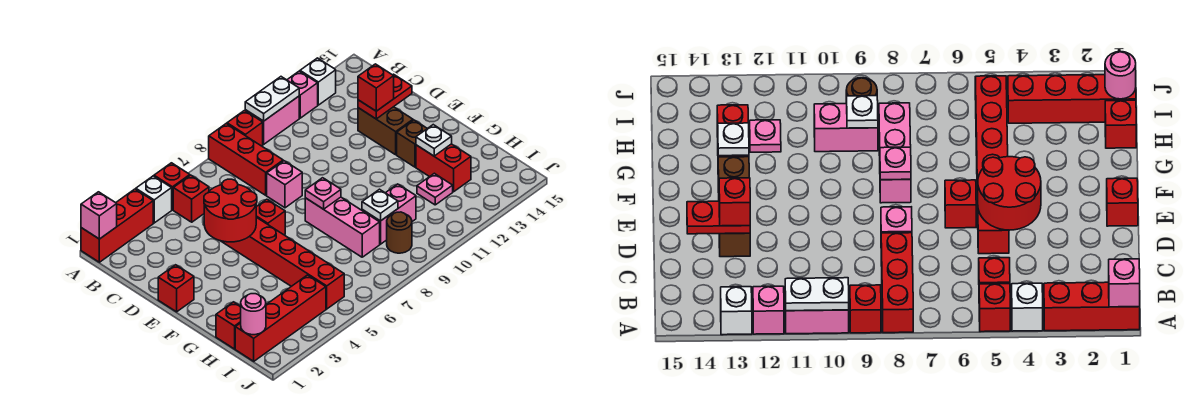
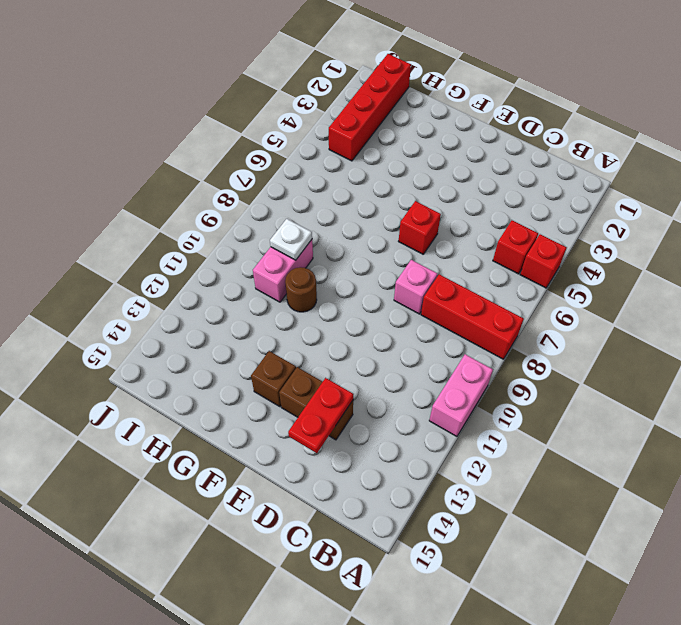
brown round brick G10 level 1 -> brown round brick I9 level 1
none -> red brick A1:A3 level 1
none -> white brick A4 level 1
none -> red brick A9 level 1
none -> pink brick A12 level 1

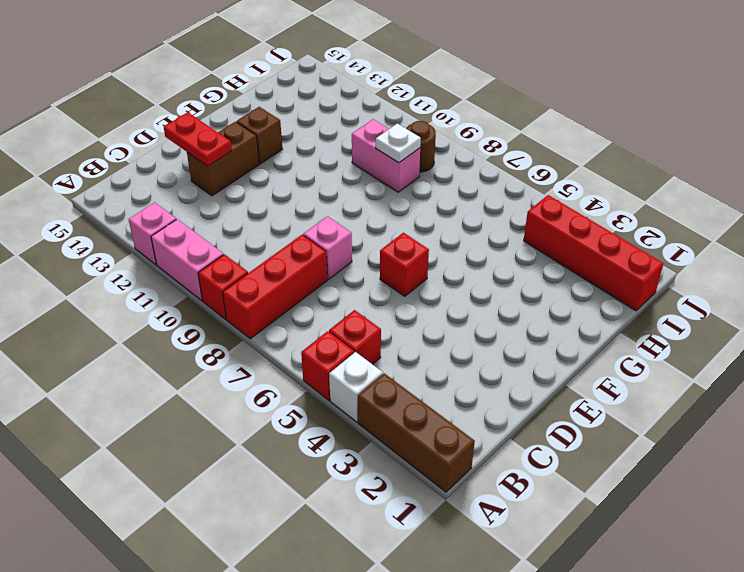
brown brick A1:A3 level 1 -> red brick A1:A3 level 1
none -> white brick A13 level 1
none -> red brick D5:I5 level 1
none -> red brick E1 level 1
none -> pink brick F8:H8 level 1

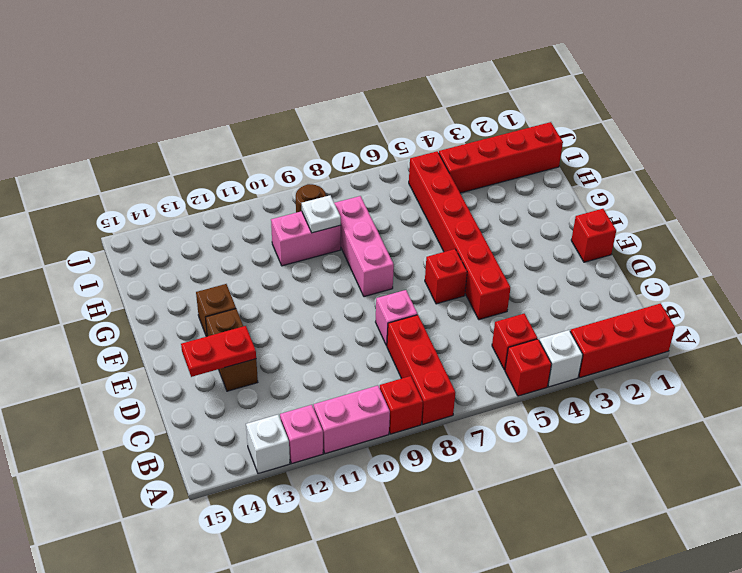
none -> red brick G13:H13 level 1
none -> red brick H1 level 1
none -> pink plate H12 level 1
none -> pink brick A1 level 2

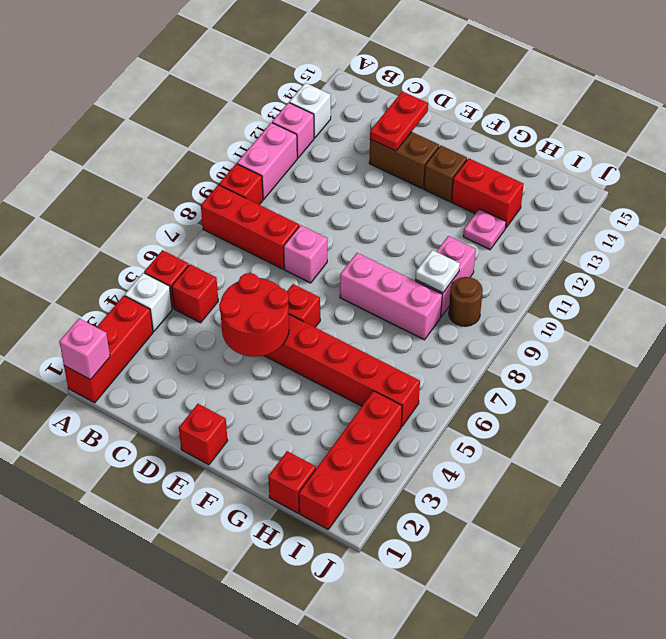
none -> white plate A10:A11 level 2
none -> pink plate F8 level 2
none -> white plate G13 level 2
none -> pink round brick I1 level 2

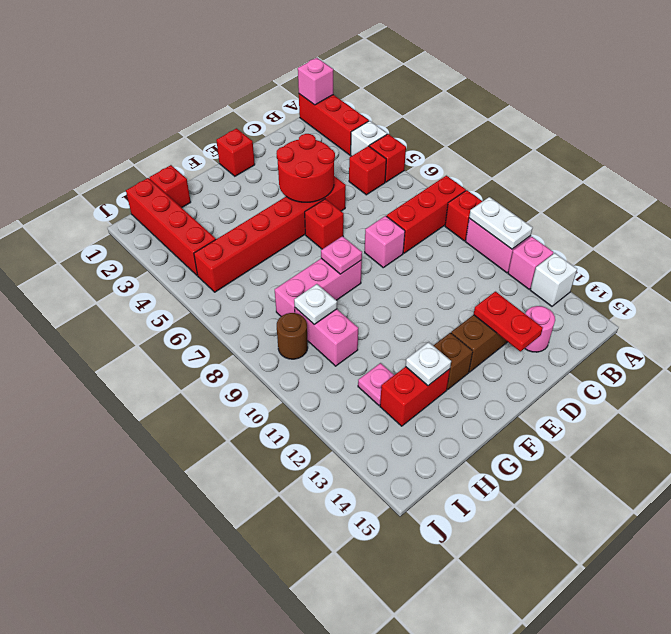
pink round brick C14 level 1 -> pink round brick I1 level 2
none -> red brick D13 level 3

